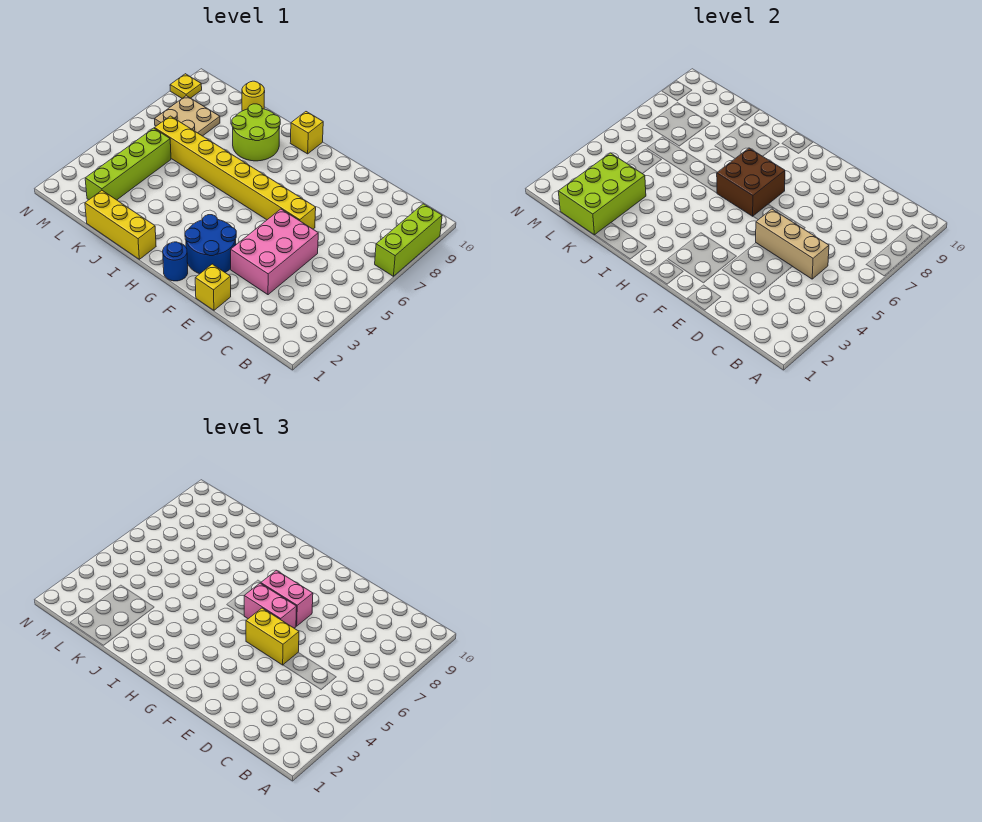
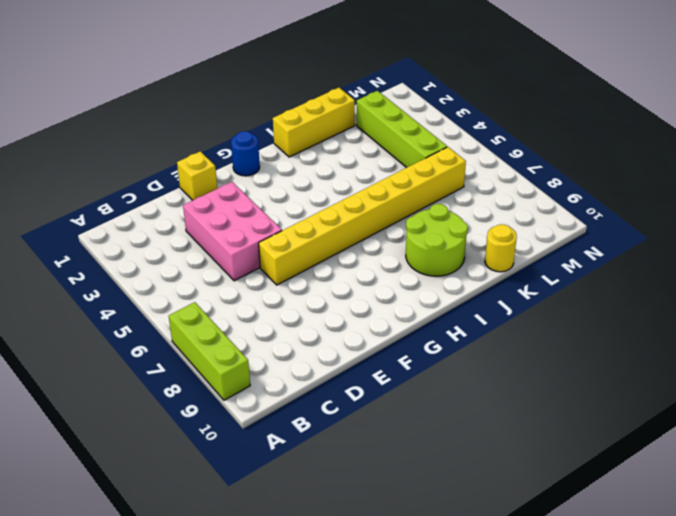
none -> blue round brick F2:G3 level 1
none -> yellow brick H10 level 1
none -> tan plate L7:M8 level 1

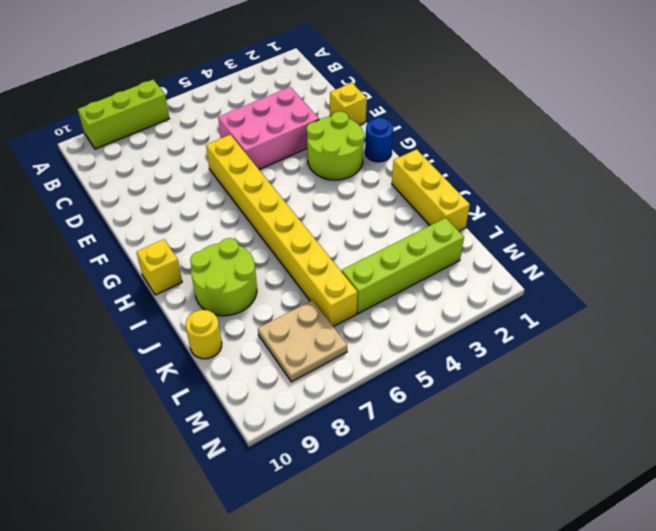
lime round brick F2:G3 level 1 -> blue round brick F2:G3 level 1
none -> yellow plate N9 level 1
none -> tan brick C5:E5 level 2
none -> brown brick G6:H7 level 2

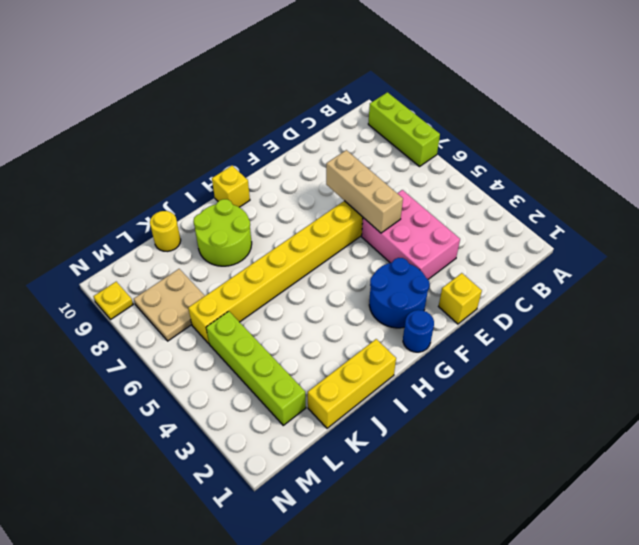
tan brick E5:E7 level 2 -> tan brick C5:E5 level 2
none -> brown brick G6:H7 level 2
none -> lime brick K1:L3 level 2
none -> yellow brick E5:F5 level 3

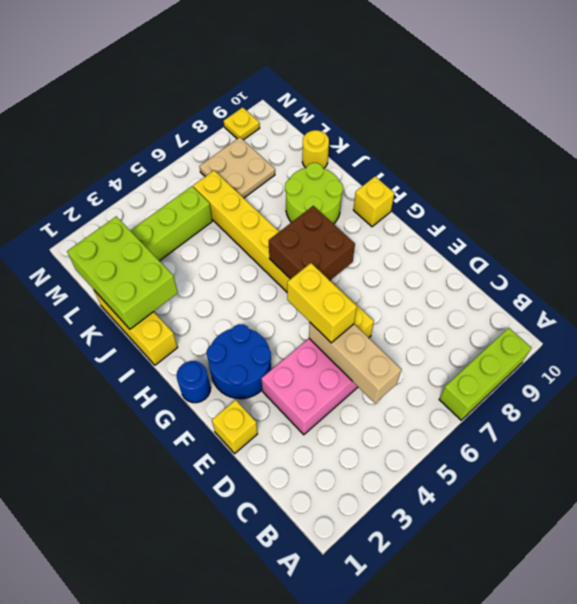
lime brick J1:L2 level 2 -> lime brick K1:L3 level 2
none -> pink brick F6:G6 level 3
none -> pink brick F7:G7 level 3

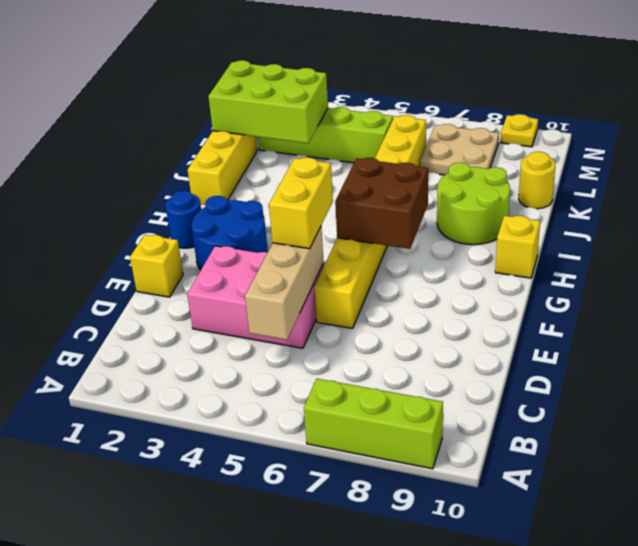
none -> pink brick F6:G6 level 3
none -> pink brick F7:G7 level 3

